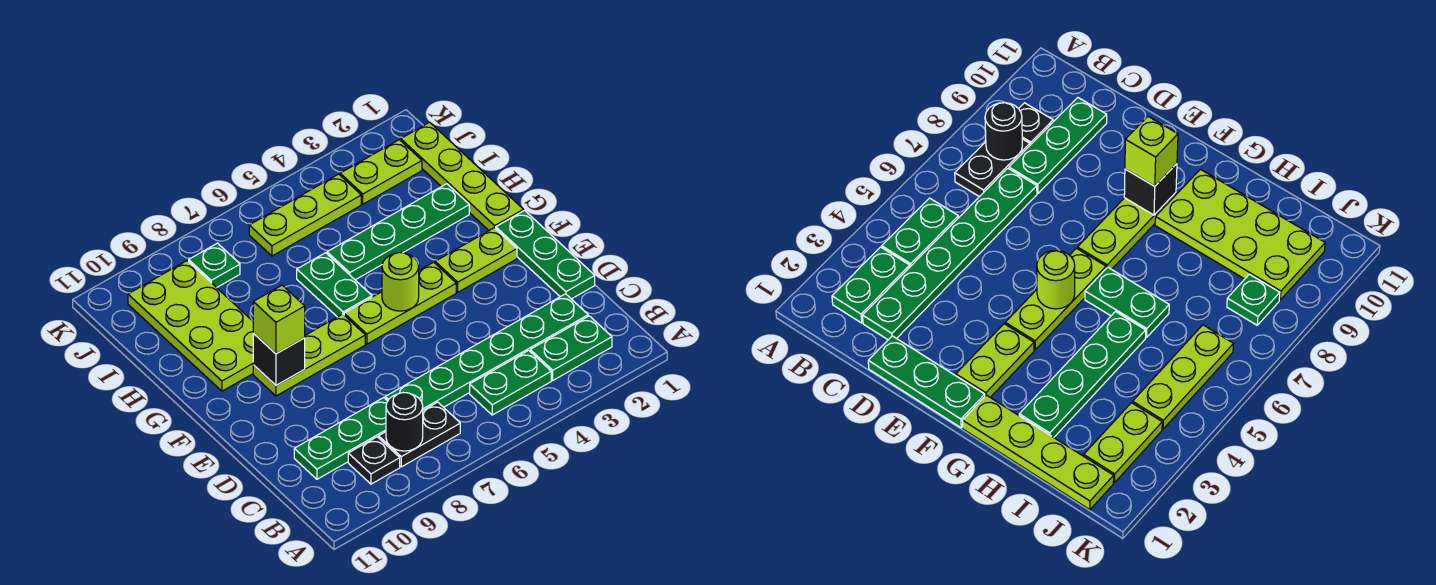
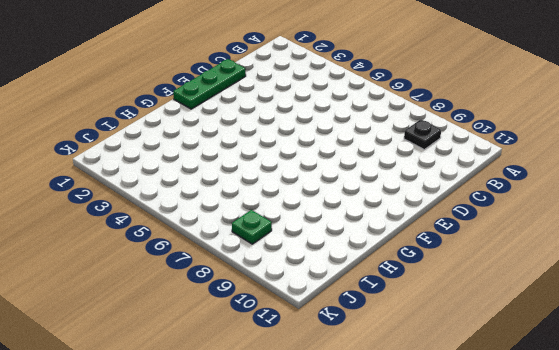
none -> green plate B2:B3 level 1
none -> green plate B4:B5 level 1
none -> black plate B7:B8 level 1

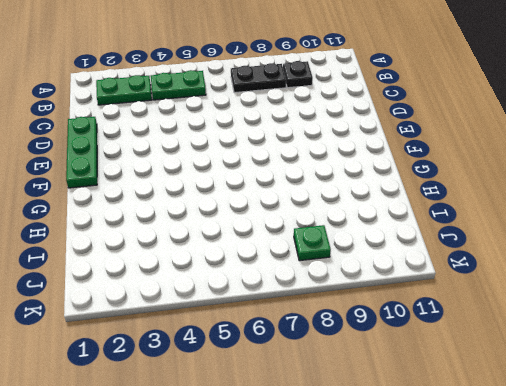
none -> green plate C2:C7 level 1
none -> green plate C8:C10 level 1
none -> lime plate F2:F3 level 1

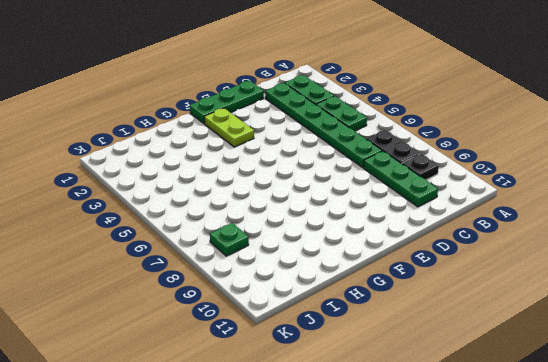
none -> lime plate F4:F6 level 1
none -> lime plate F7:F9 level 1
none -> lime plate G1:J1 level 1

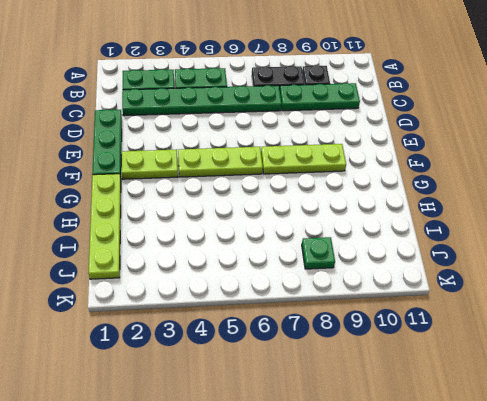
none -> green plate G6:H6 level 1
none -> lime plate G9:J10 level 1
none -> green plate H2:H5 level 1

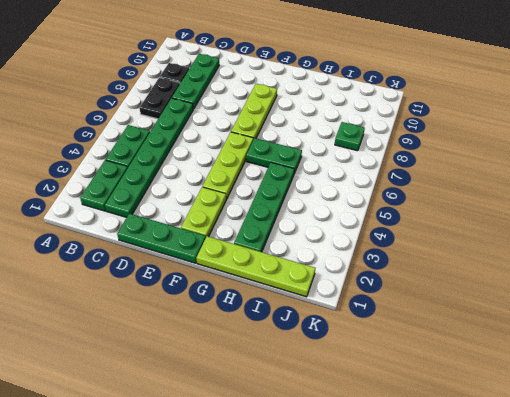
none -> lime plate G9:J10 level 1
none -> lime plate J2:J3 level 1
none -> lime plate J4:J6 level 1

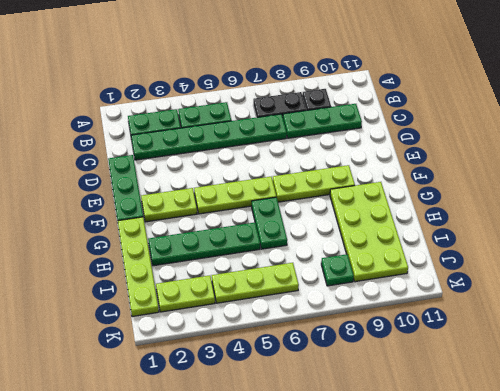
none -> black round brick B8 level 2
none -> lime round brick F5 level 2
none -> black brick F9 level 2

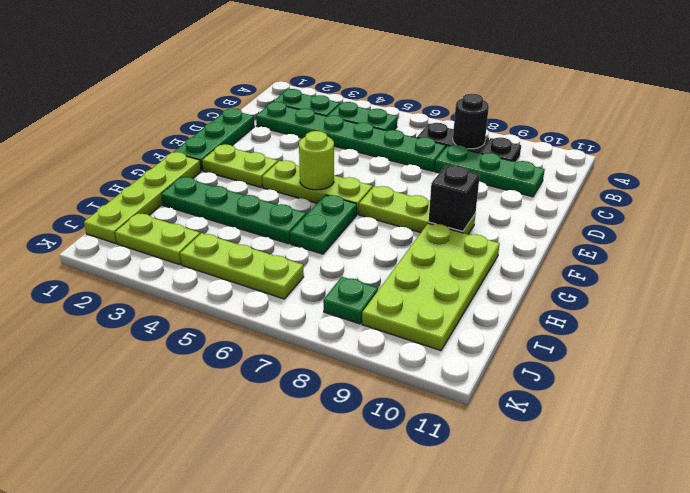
none -> lime brick F9 level 3

